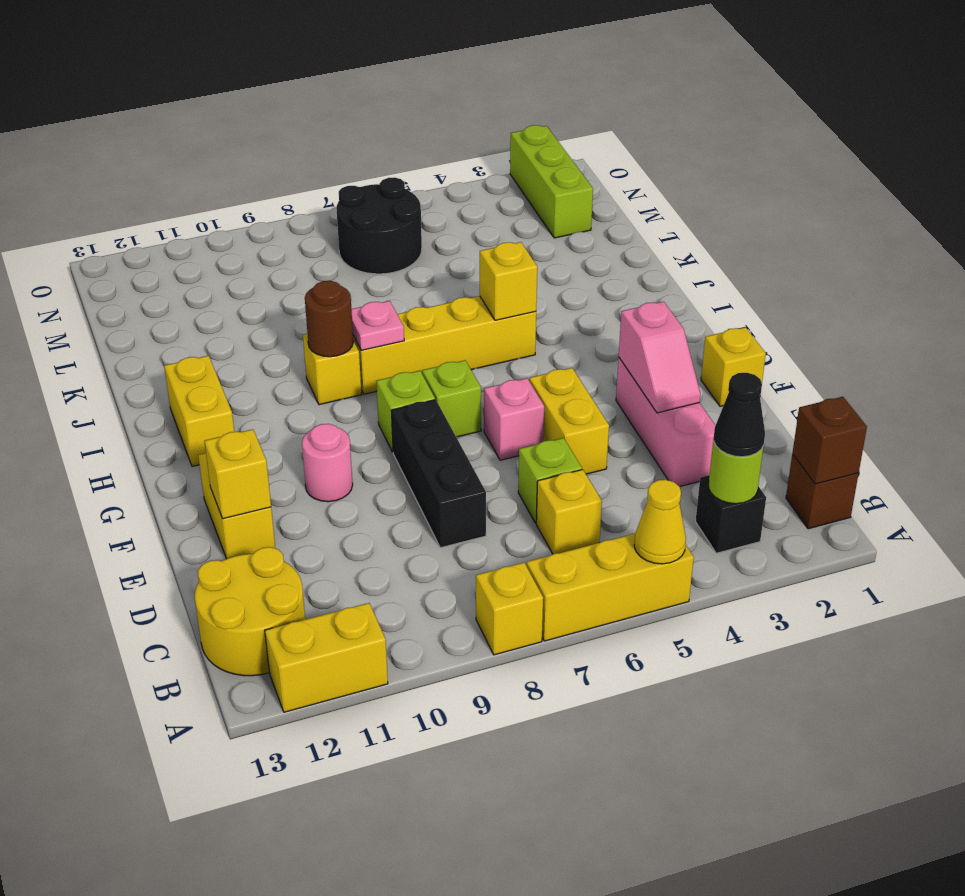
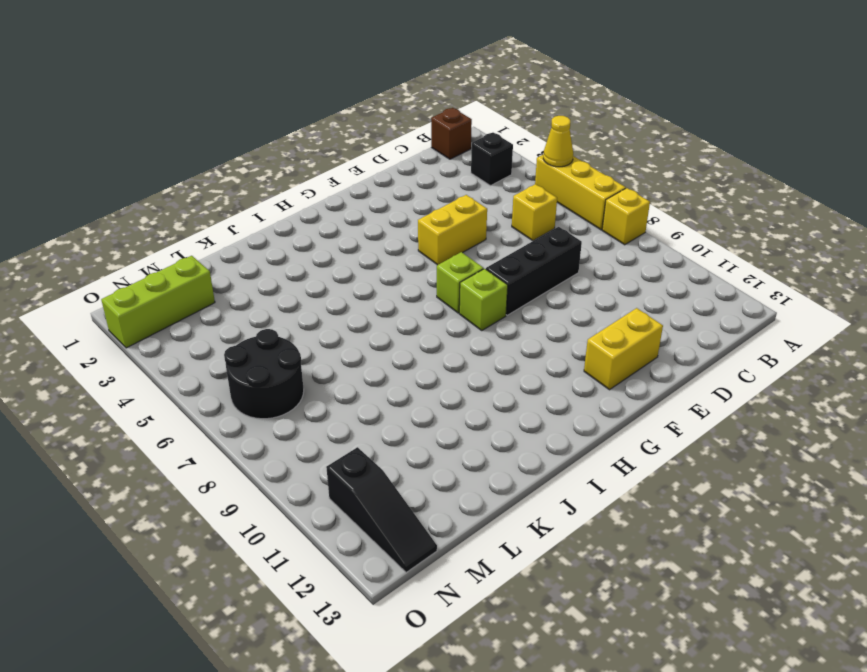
black slope N11:N13 level 1 top 11 -> none
none -> yellow brick A11:A12 level 1
none -> yellow round brick B12:C13 level 1
none -> pink brick D3:F3 level 1
none -> lime brick D6 level 1

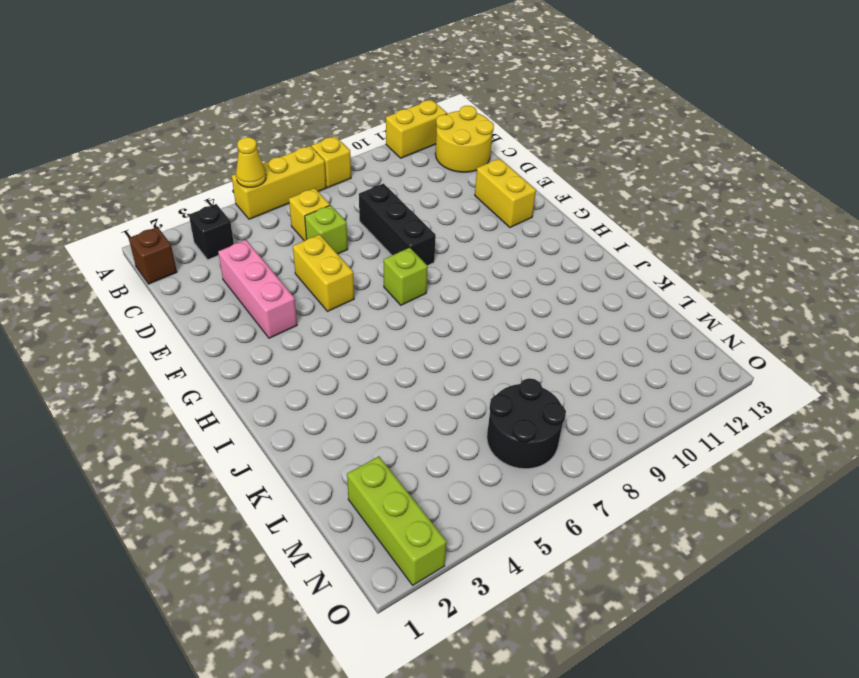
none -> yellow brick F1 level 1
none -> pink brick F6 level 1
none -> pink round brick F10 level 1
none -> lime brick G8 level 1

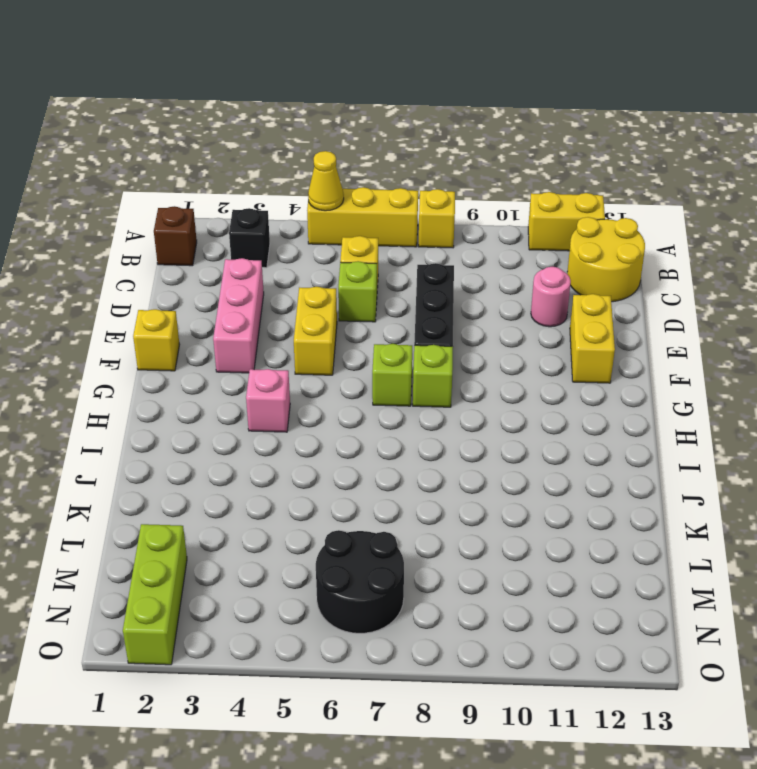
pink round brick D11 level 1 -> pink round brick F10 level 1
pink brick H4 level 1 -> pink brick F6 level 1
none -> yellow brick H12:I12 level 1
none -> yellow brick I5:I8 level 1
none -> yellow brick I9 level 1
none -> brown brick B1 level 2

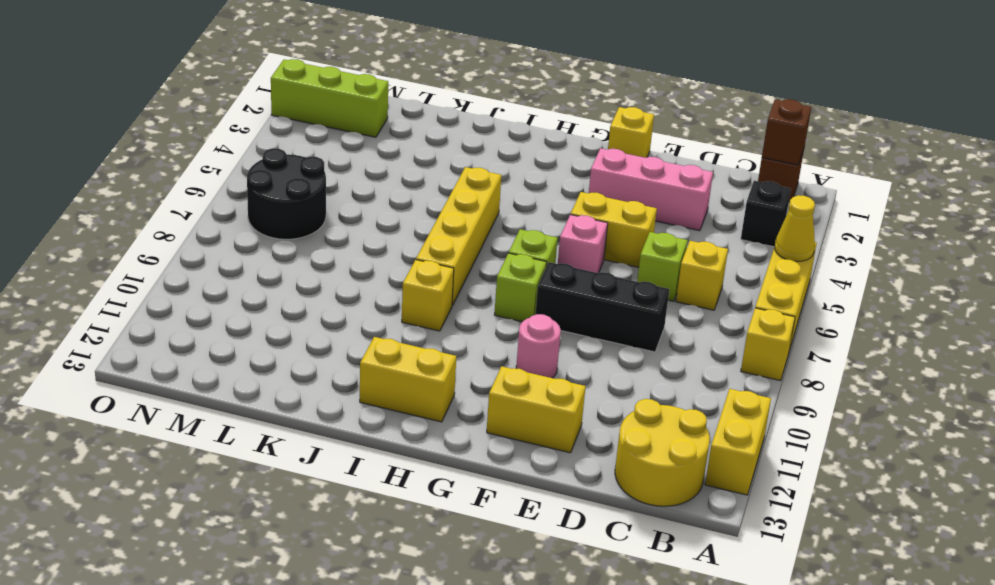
none -> lime round brick B3 level 2
none -> pink slope E3:F3 level 2 top F
none -> yellow brick E12 level 2
none -> yellow brick I5 level 2

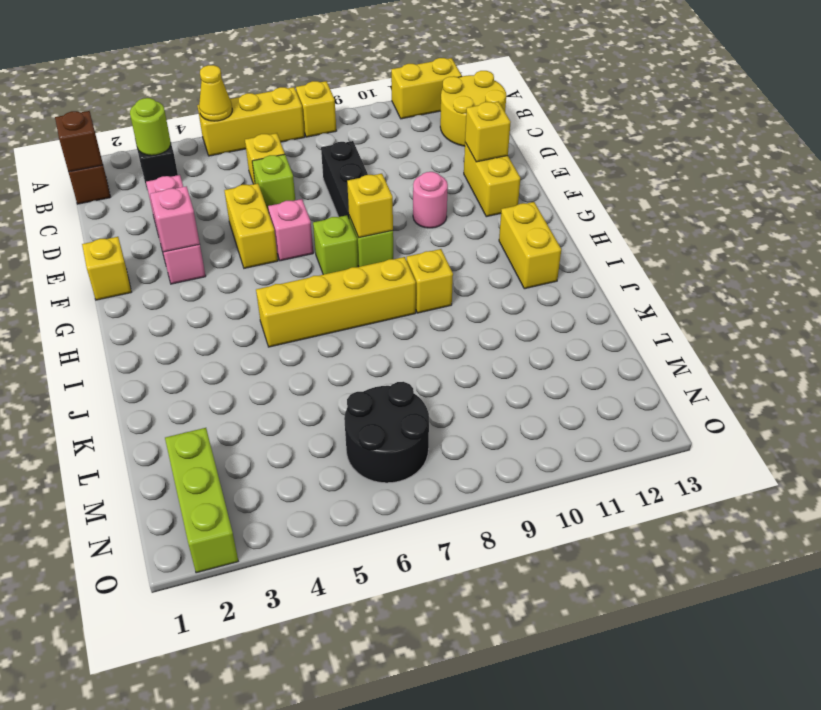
yellow brick G8 level 2 -> yellow brick I5 level 2
none -> pink plate I8 level 2
none -> brown round brick I9 level 2
none -> black cone B3 level 3

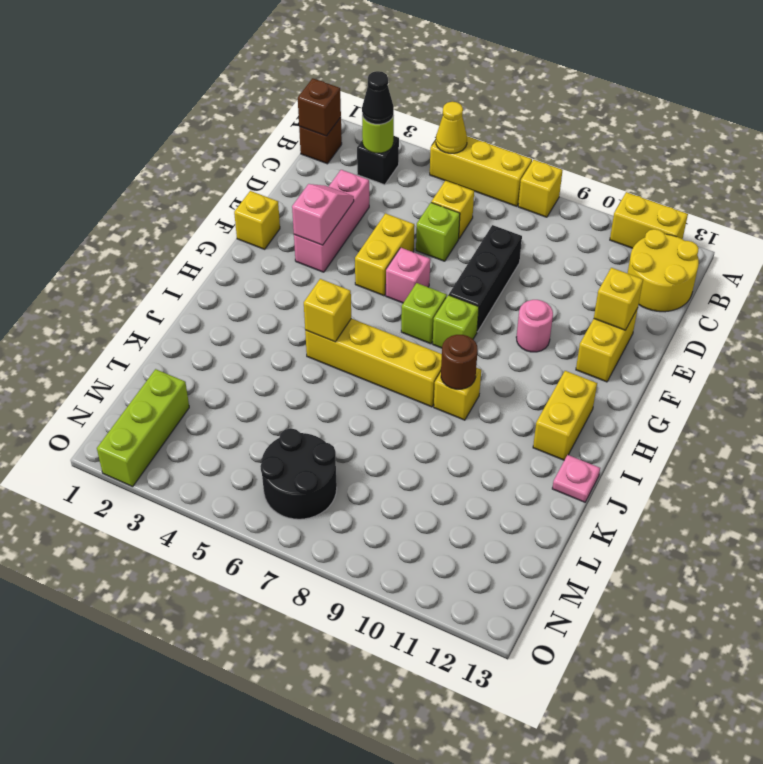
pink plate J13 level 1 -> pink plate I8 level 2

